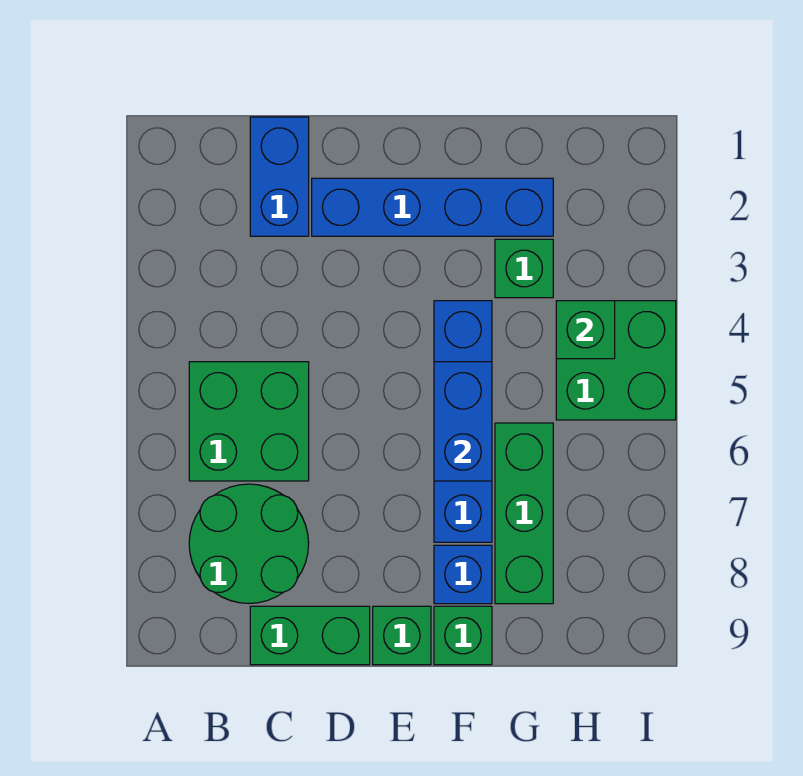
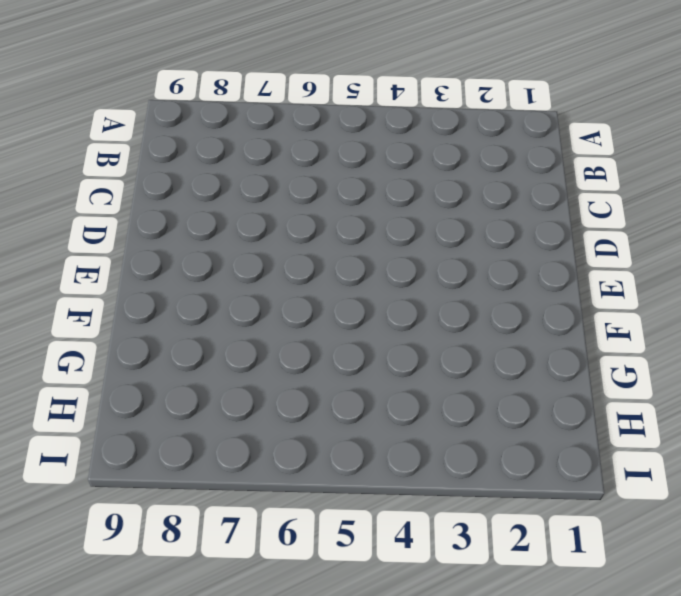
none -> green brick B5:C6 level 1
none -> green round brick B7:C8 level 1
none -> blue brick C1:C2 level 1

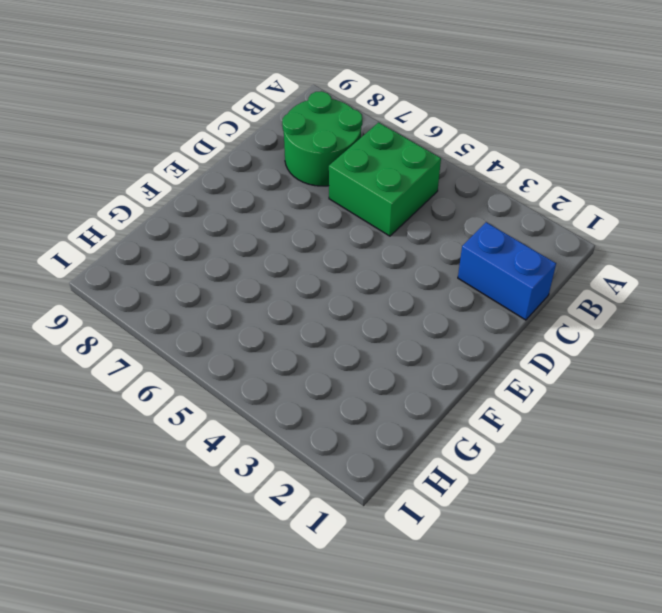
none -> green brick C9:D9 level 1
none -> blue brick D2:G2 level 1
none -> green brick E9 level 1

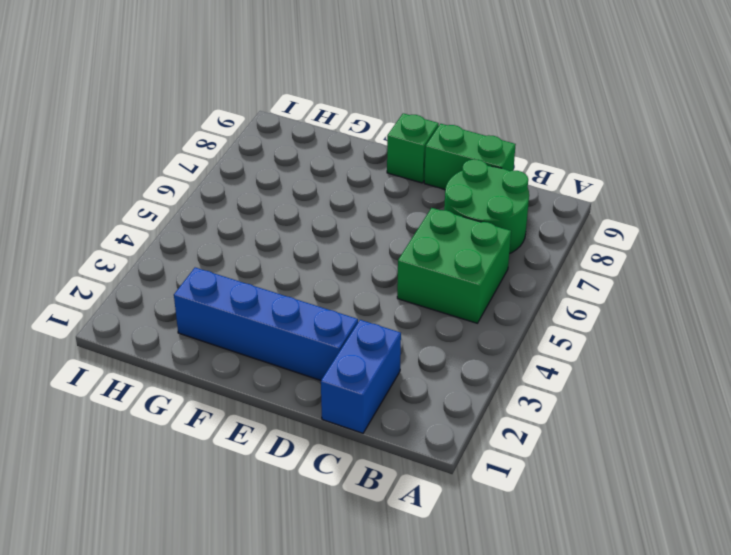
none -> blue brick F4:F7 level 1
none -> blue brick F8 level 1
none -> green brick F9 level 1

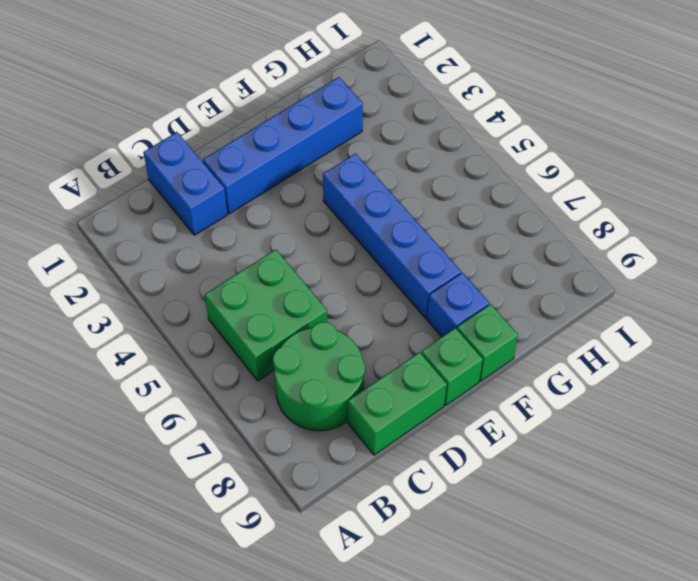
none -> green brick G3 level 1
none -> green brick G6:G8 level 1
none -> green brick H4:I5 level 1

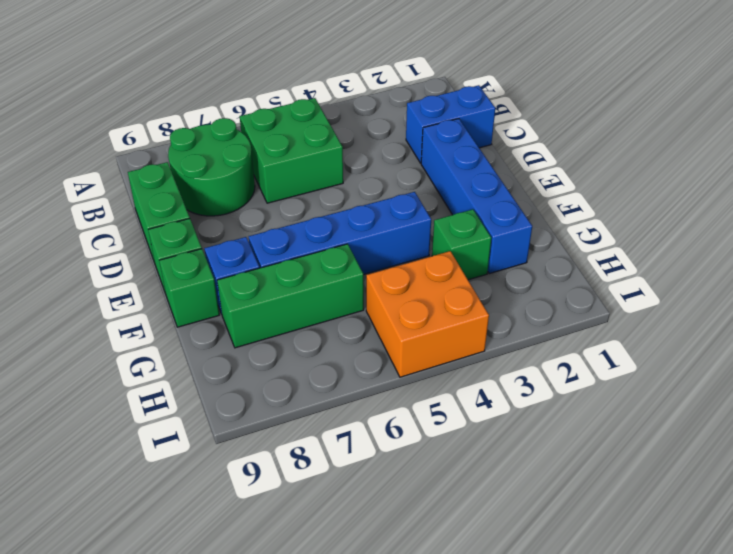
orange brick H4:I5 level 1 -> green brick H4:I5 level 1
none -> blue brick F5:F6 level 2
none -> green brick H4 level 2

